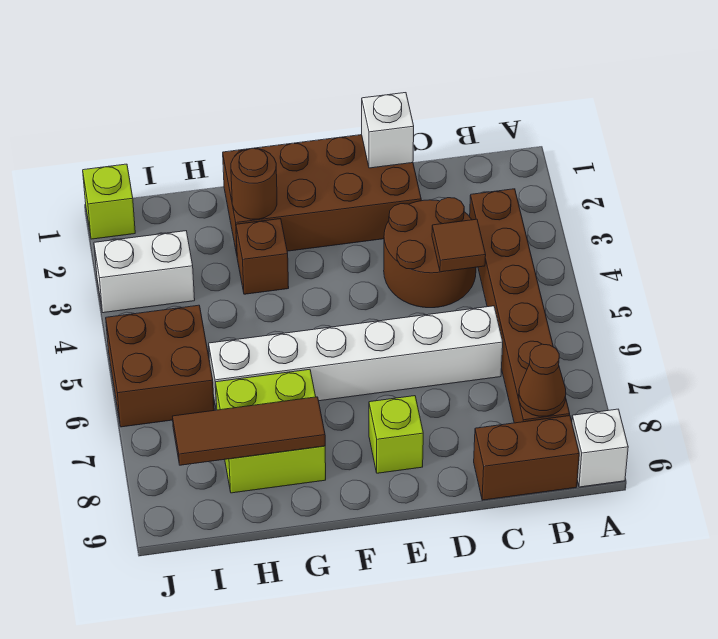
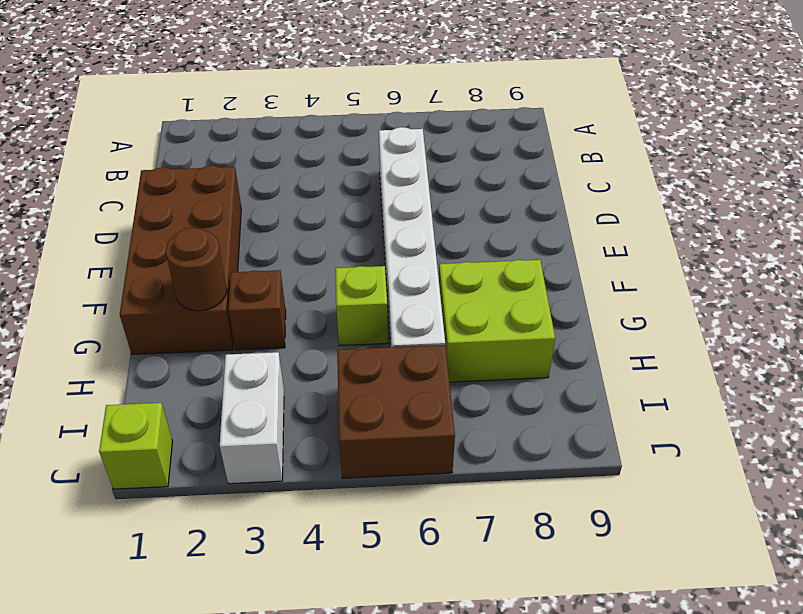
lime brick G5 level 1 -> lime brick E8 level 1
none -> white brick A9 level 1
none -> brown brick B3:B8 level 1
none -> brown brick B9:C9 level 1

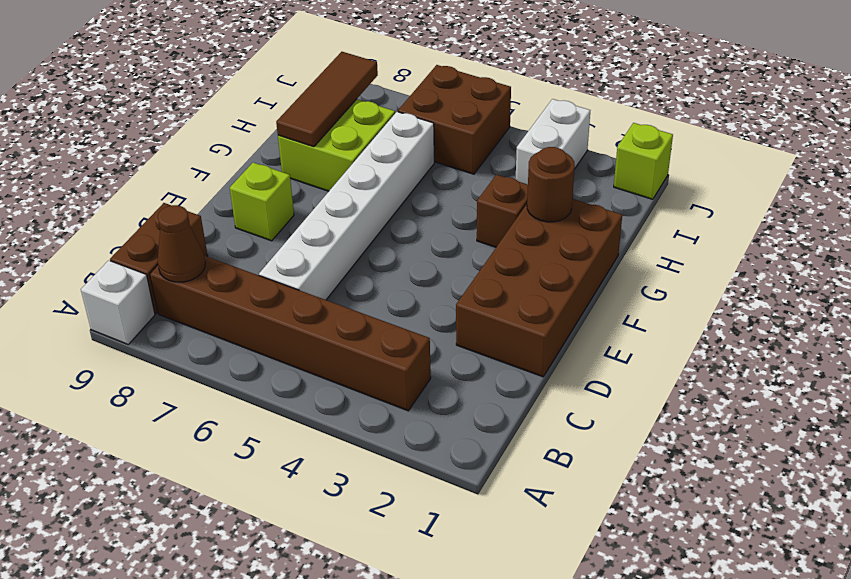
none -> brown round brick C3:D4 level 1
none -> brown tile C4 level 2
none -> white brick D1 level 2

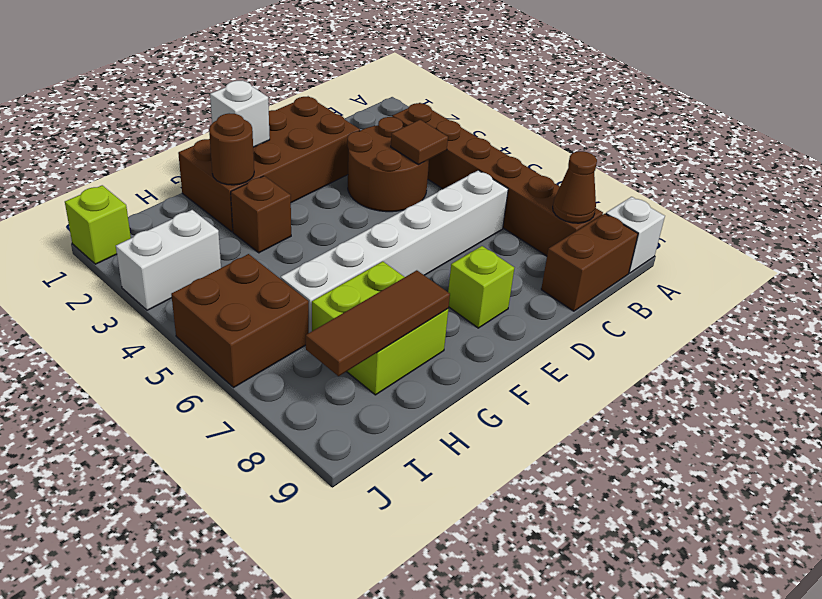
white brick F1 level 2 -> white brick D1 level 2

